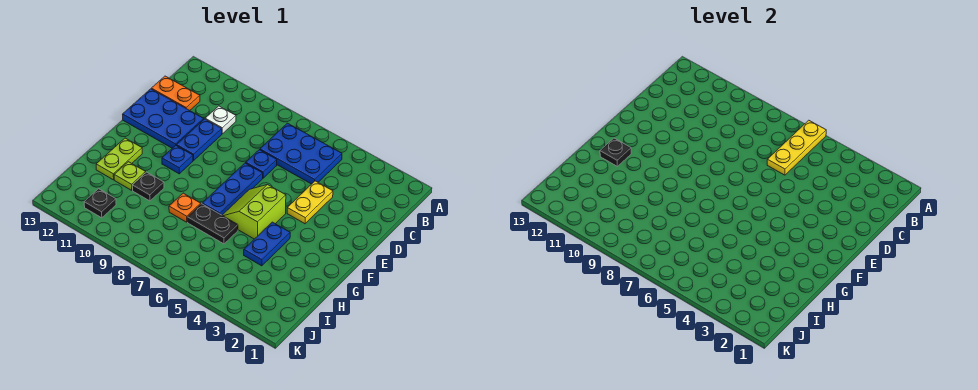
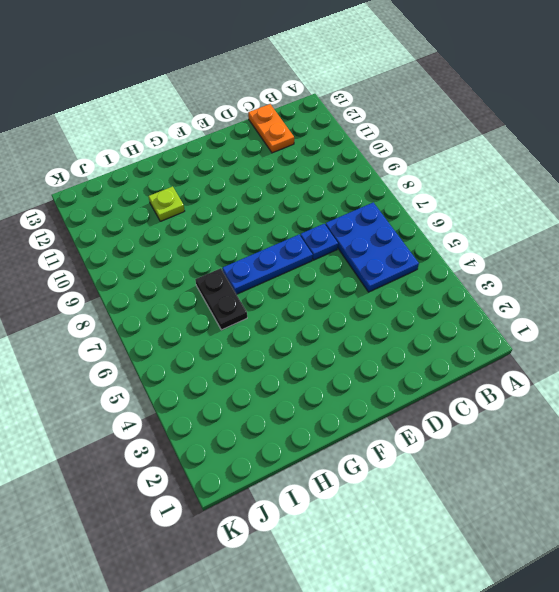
none -> white plate C10 level 1
none -> yellow plate D4:E4 level 1
none -> blue plate D10:E10 level 1

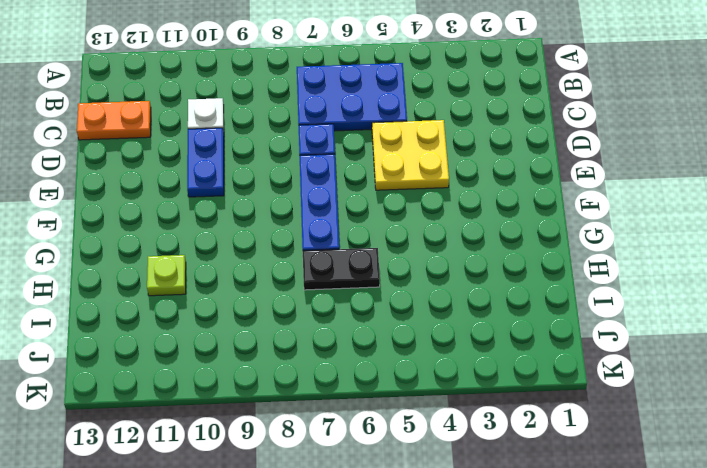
yellow plate D4:E5 level 1 -> yellow plate D4:E4 level 1
none -> blue plate D11:E13 level 1
none -> lime slope F5:G6 level 1 top 5
none -> blue plate F10 level 1

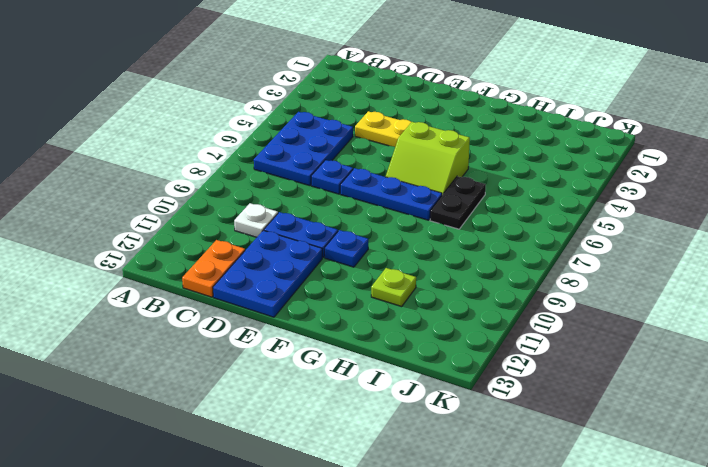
none -> blue plate G4:H4 level 1
none -> lime plate G12:H12 level 1
none -> orange plate H8 level 1

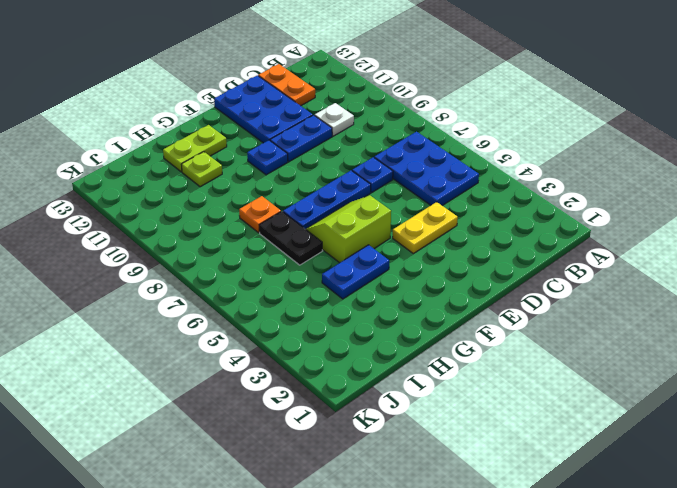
none -> black plate H10 level 1
none -> black plate J11 level 1
none -> yellow plate A6:C6 level 2

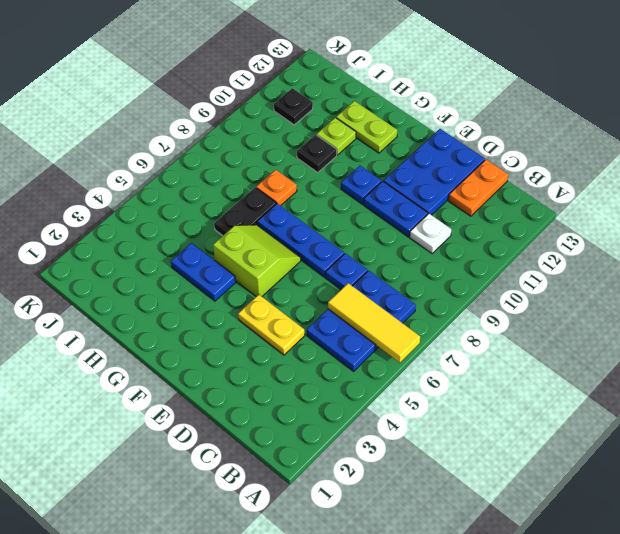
yellow tile A6:C6 level 2 -> yellow plate A6:C6 level 2
none -> black plate G12 level 2

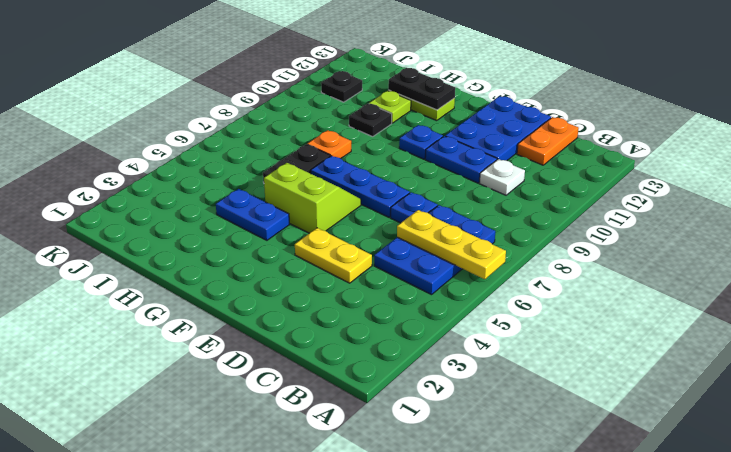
black plate G12:H12 level 2 -> black plate G12 level 2

